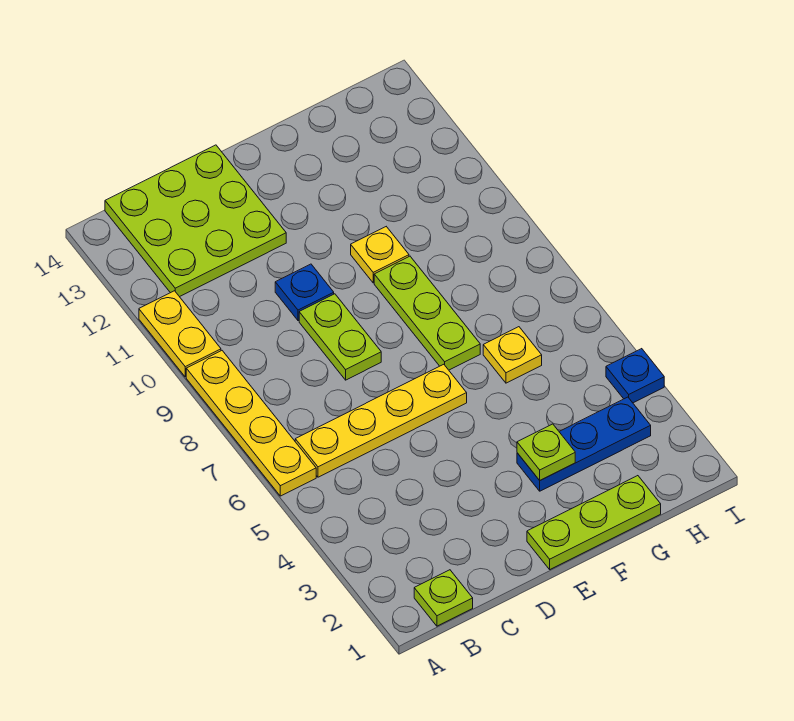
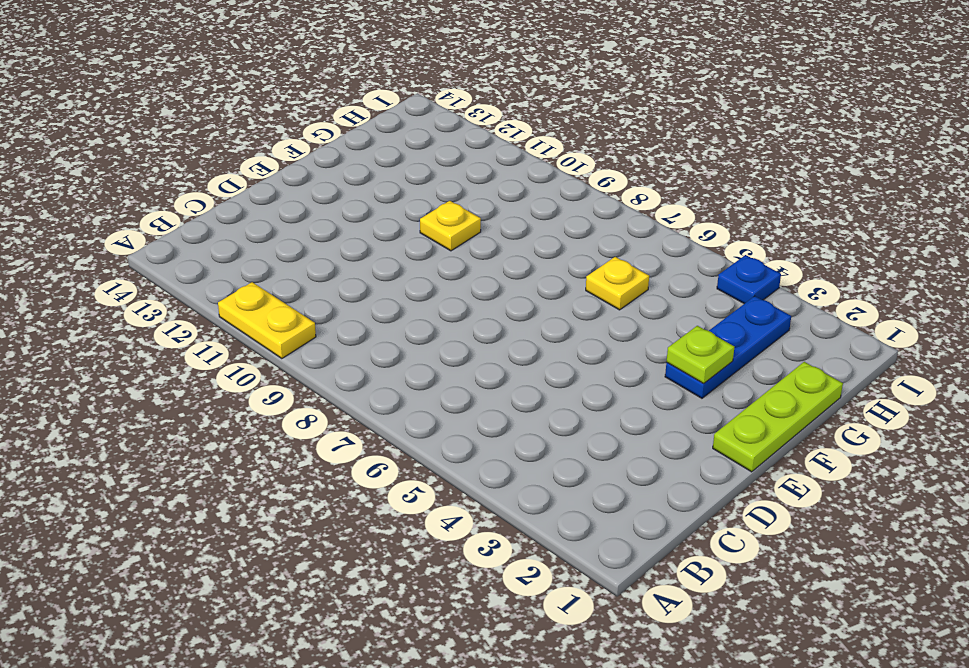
none -> yellow plate A6:A9 level 1
none -> lime plate B1 level 1
none -> yellow plate B6:E6 level 1

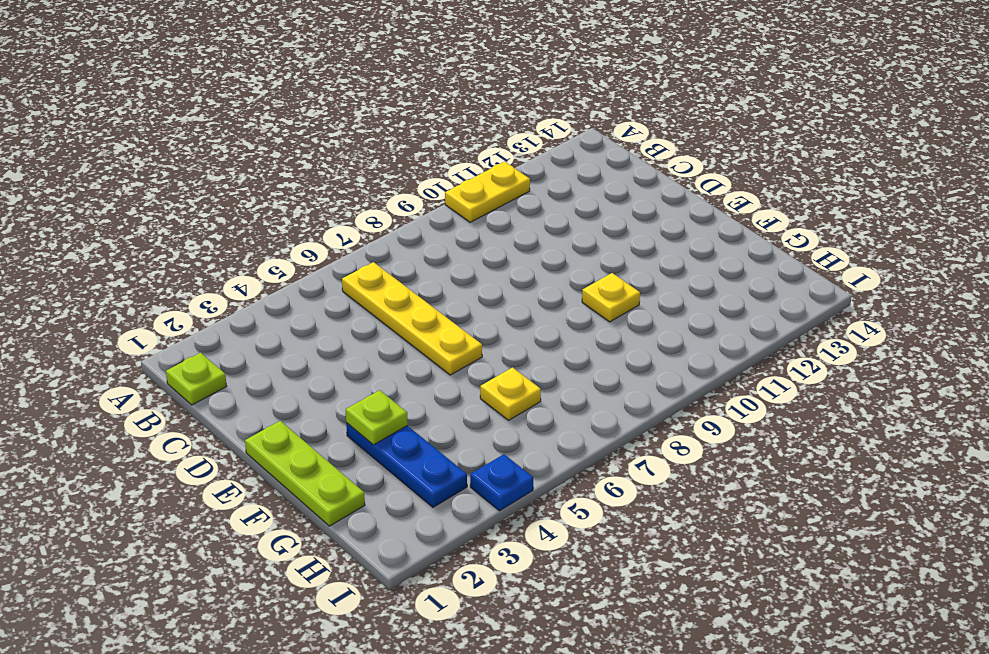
none -> yellow plate A6:A9 level 1
none -> lime plate B12:D14 level 1
none -> lime plate D8:D9 level 1

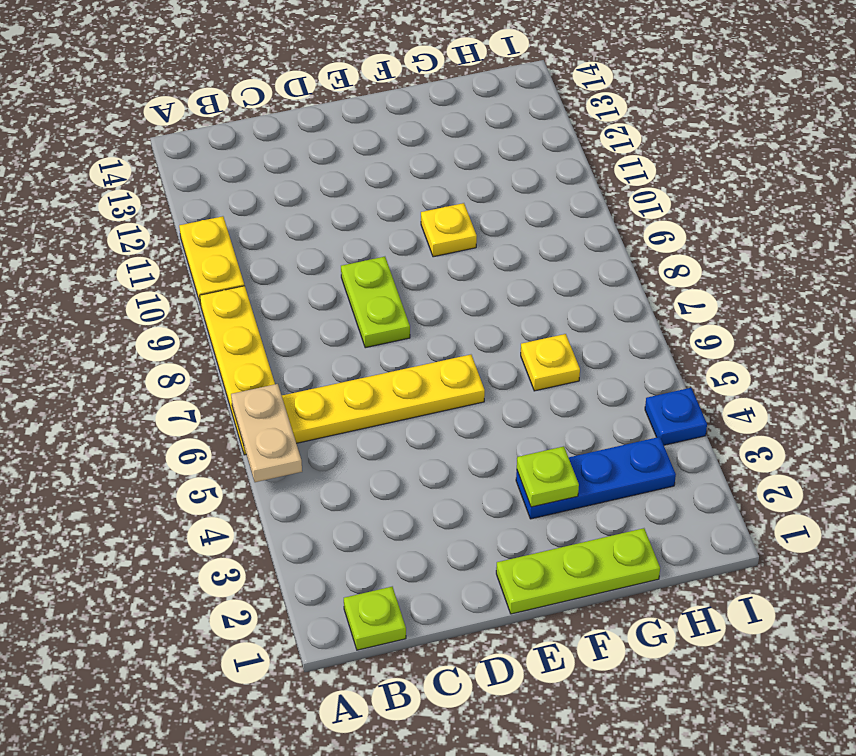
tan plate A5:A6 level 2 -> none
none -> lime plate B12:D14 level 1
none -> blue plate D10 level 1
none -> lime plate F7:F9 level 1

